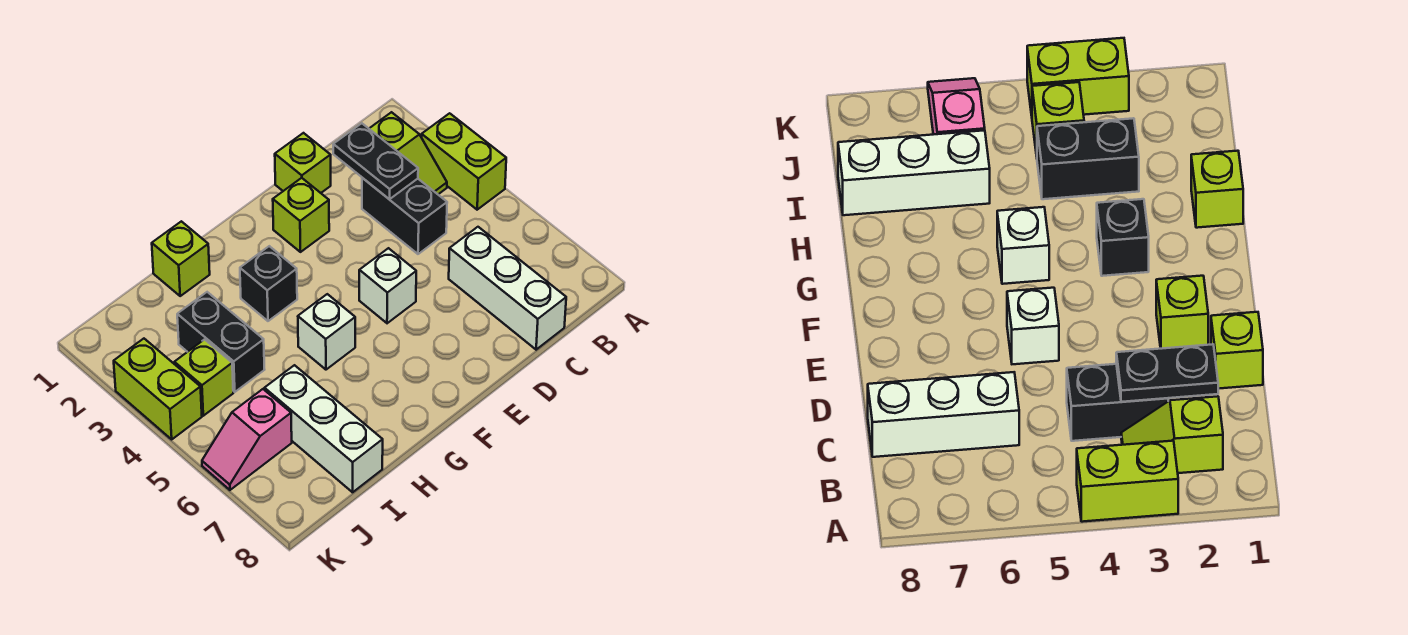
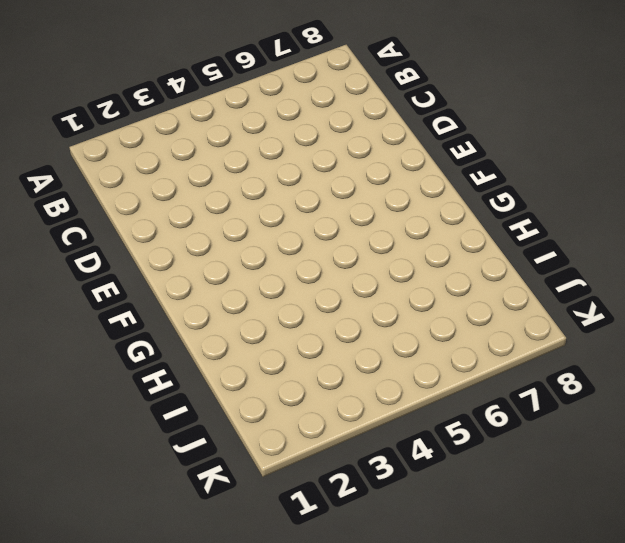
none -> lime brick A3:A4 level 1
none -> lime slope B2:B3 level 1 top 2
none -> black brick C3:C4 level 1

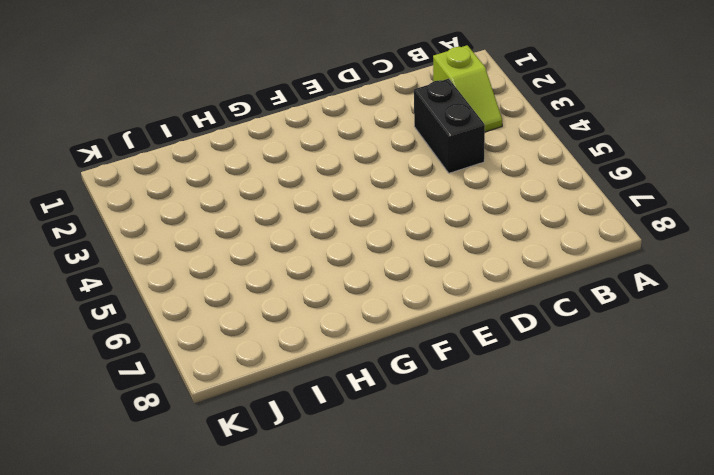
none -> lime brick A3:A4 level 1
none -> white brick C6:C8 level 1
none -> lime brick D1 level 1

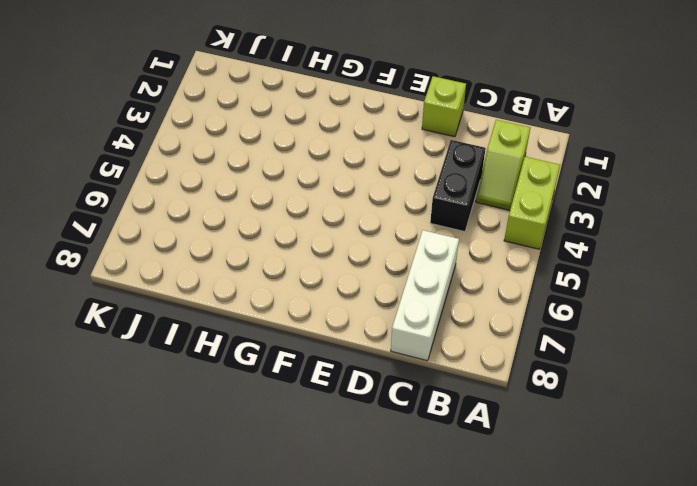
none -> lime brick E2 level 1
none -> white brick E5 level 1
none -> black brick G3 level 1

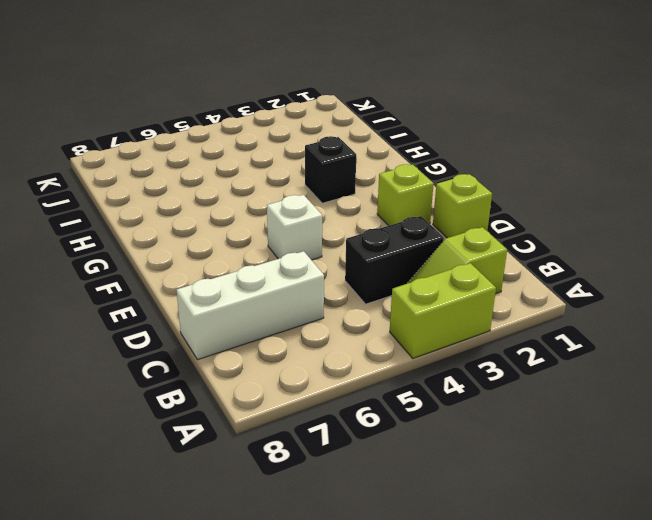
none -> white brick G5 level 1
none -> lime brick H1 level 1
none -> black brick I3:I4 level 1

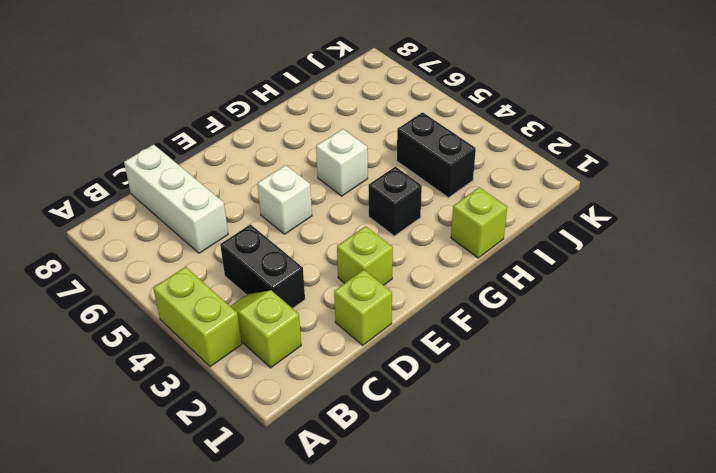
none -> white brick I6:I8 level 1
none -> lime brick J4 level 1
none -> pink slope J6:K6 level 1 top J

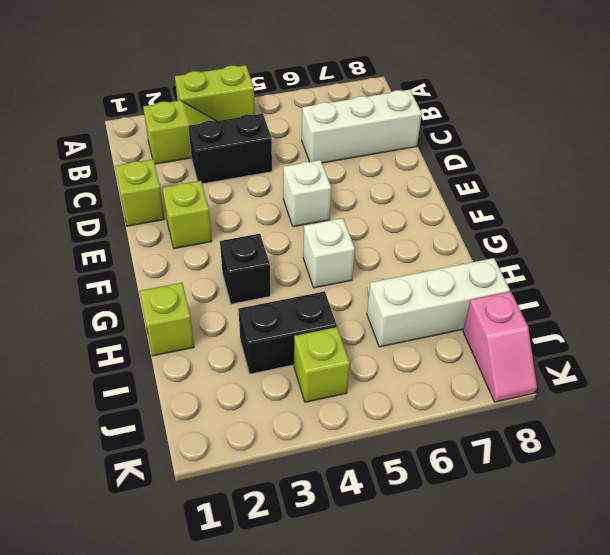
pink slope J8:K8 level 1 top J -> pink slope J6:K6 level 1 top J
none -> lime brick K3:K4 level 1
none -> black plate C2:C3 level 2

